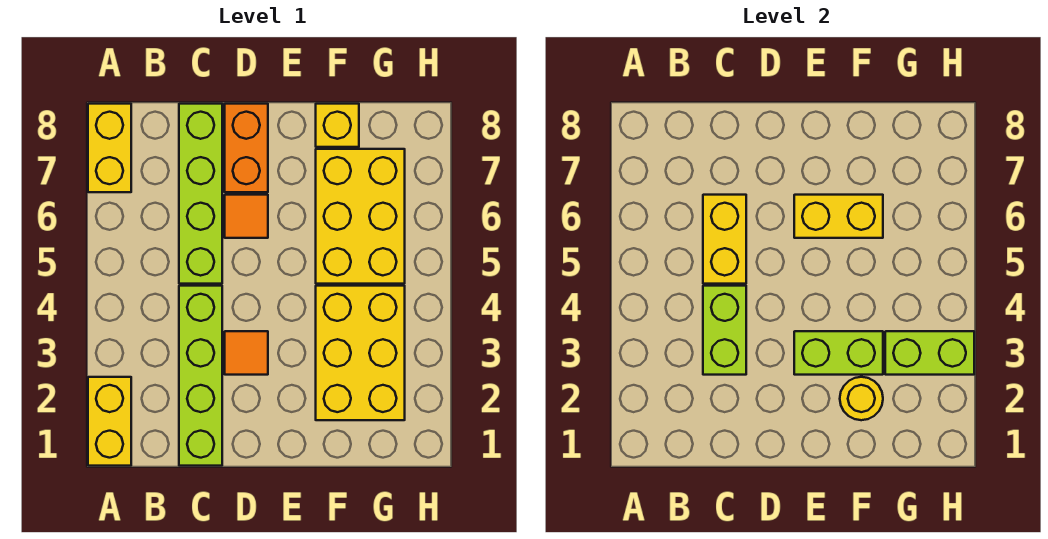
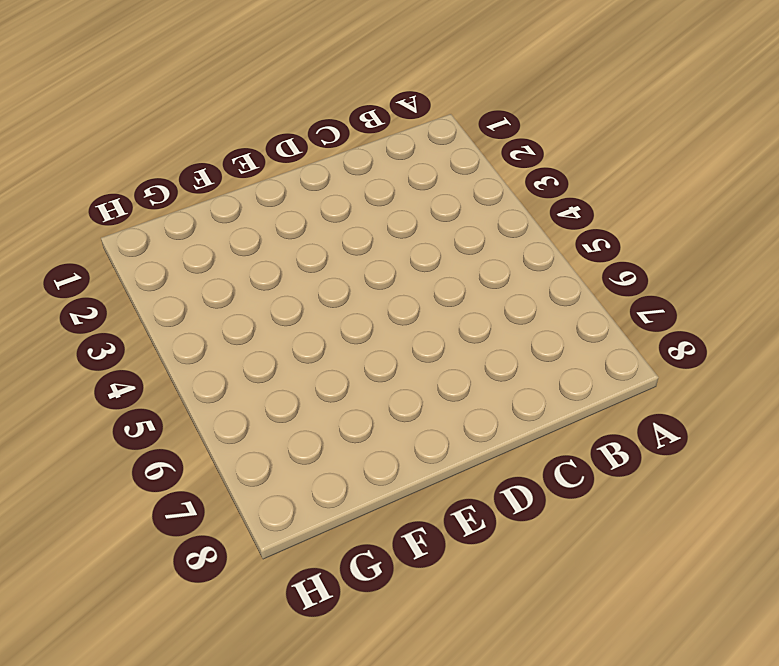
none -> yellow brick A1:A2 level 1
none -> yellow brick A7:A8 level 1
none -> lime brick C1:C4 level 1

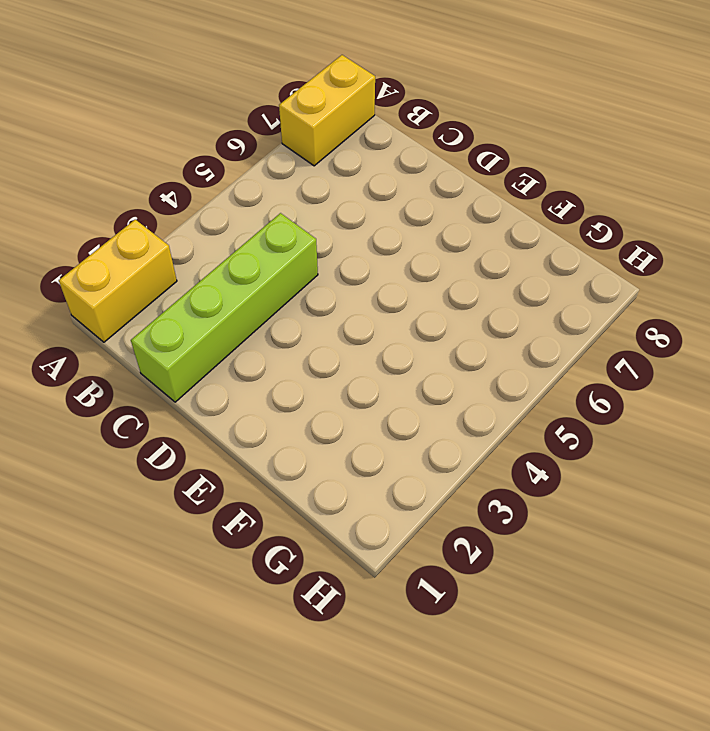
none -> lime brick C5:C8 level 1
none -> orange tile D3 level 1
none -> orange tile D6 level 1

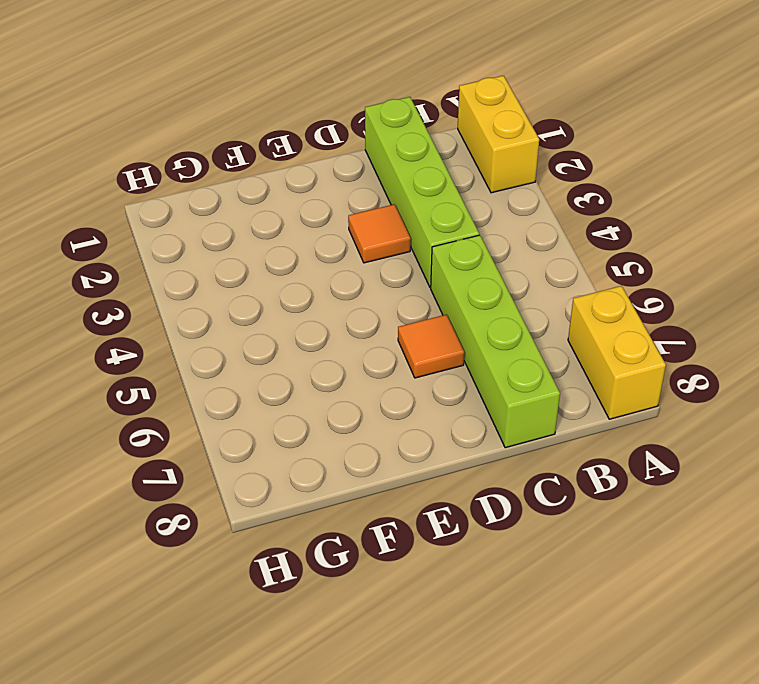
none -> orange brick D7:D8 level 1
none -> yellow brick F2:G4 level 1
none -> yellow brick F5:G7 level 1

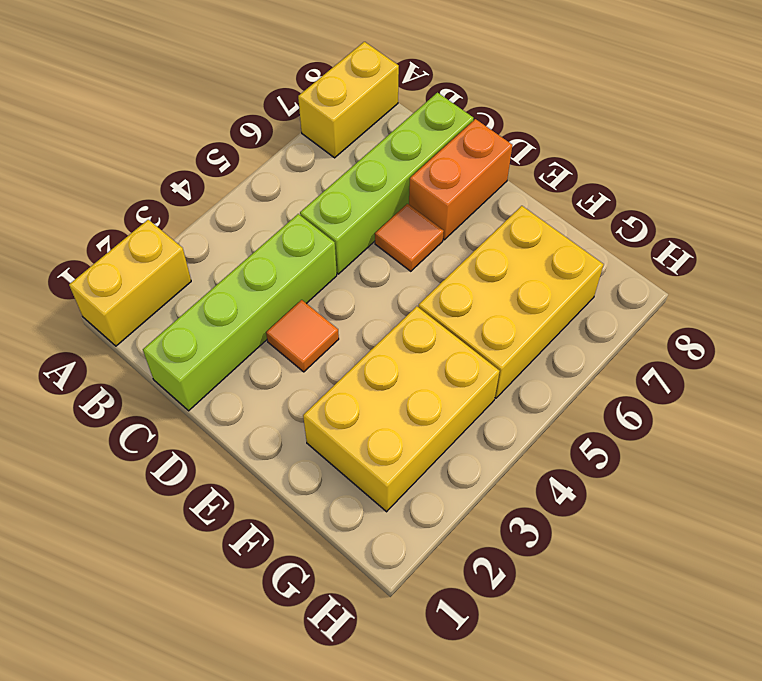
none -> yellow brick F8 level 1
none -> lime brick C3:C4 level 2
none -> yellow brick C5:C6 level 2

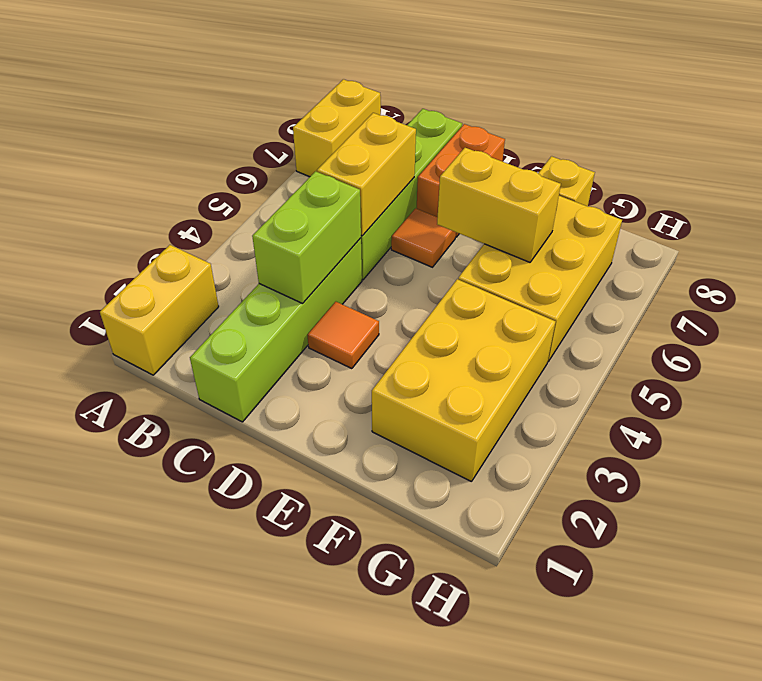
none -> lime brick E3:F3 level 2
none -> yellow round brick F2 level 2
none -> lime brick G3:H3 level 2

